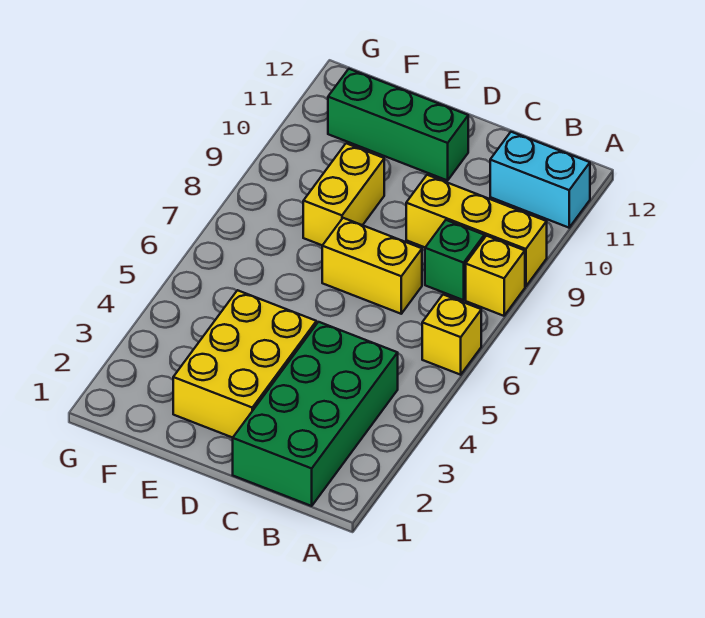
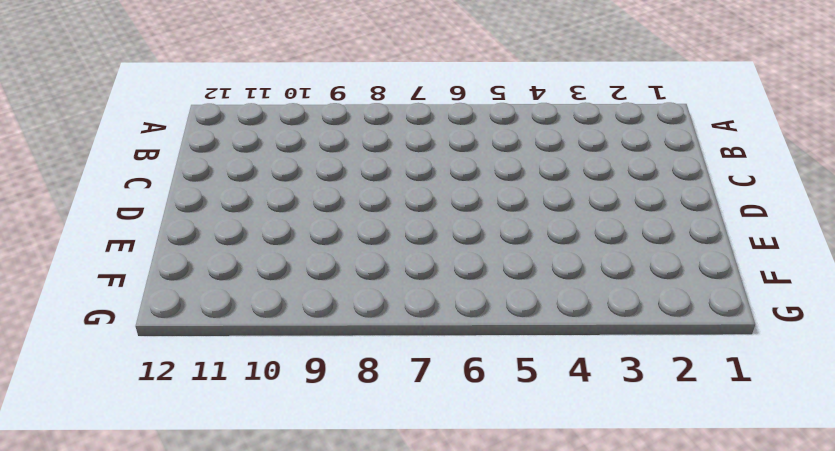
none -> yellow brick A6 level 1
none -> yellow brick A8 level 1

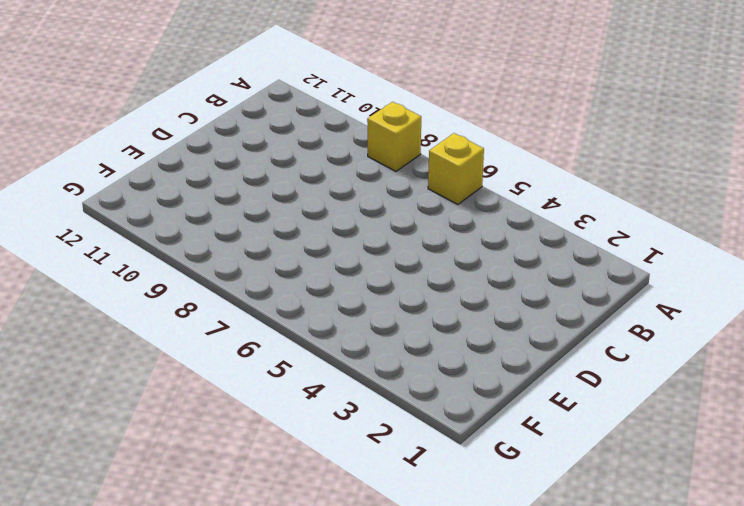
none -> yellow brick A9:C9 level 1
none -> cyan brick A11:B11 level 1

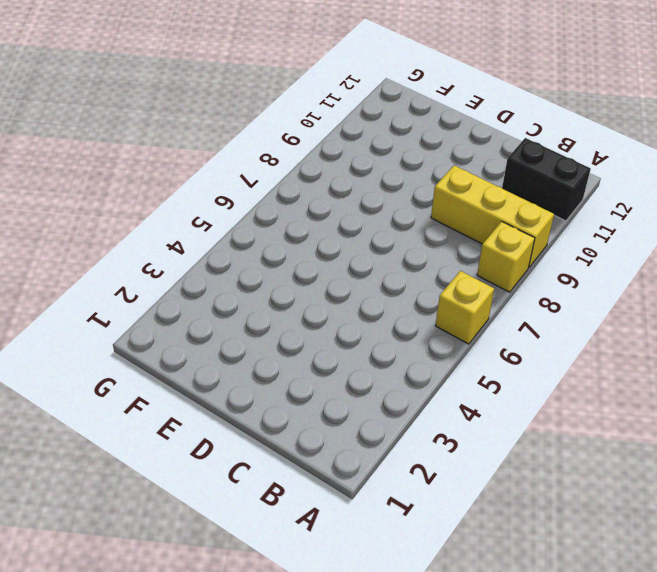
black brick A11:B11 level 1 -> cyan brick A11:B11 level 1
none -> green brick B1:C4 level 1
none -> green brick B8 level 1

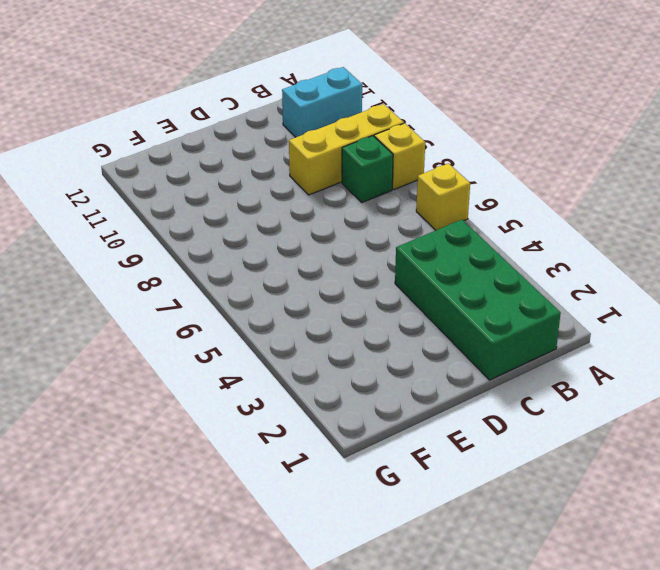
none -> yellow brick C7:D7 level 1
none -> yellow brick D2:E4 level 1

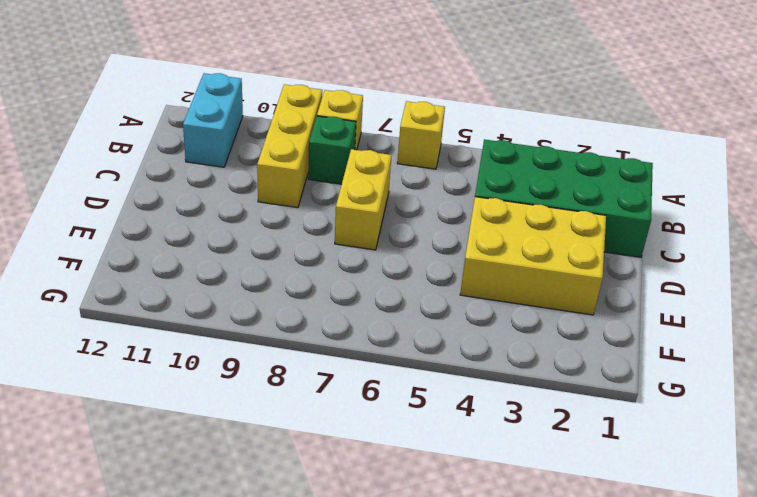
none -> green brick D11:F11 level 1
none -> yellow brick E8:E9 level 1

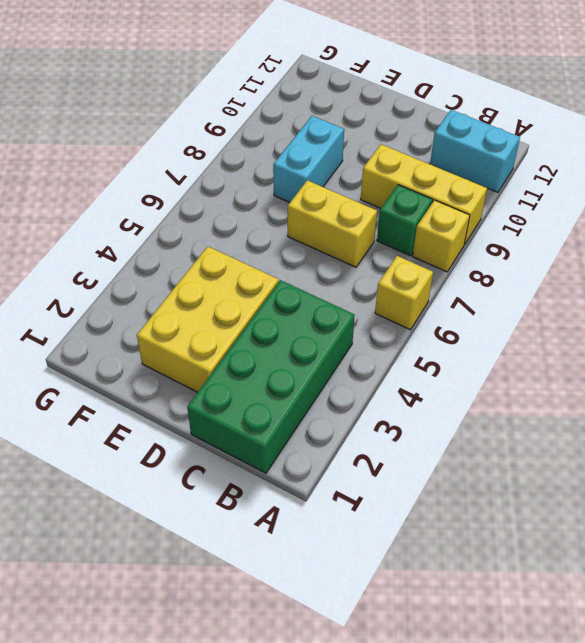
cyan brick E8:E9 level 1 -> yellow brick E8:E9 level 1
none -> green brick D11:F11 level 1

